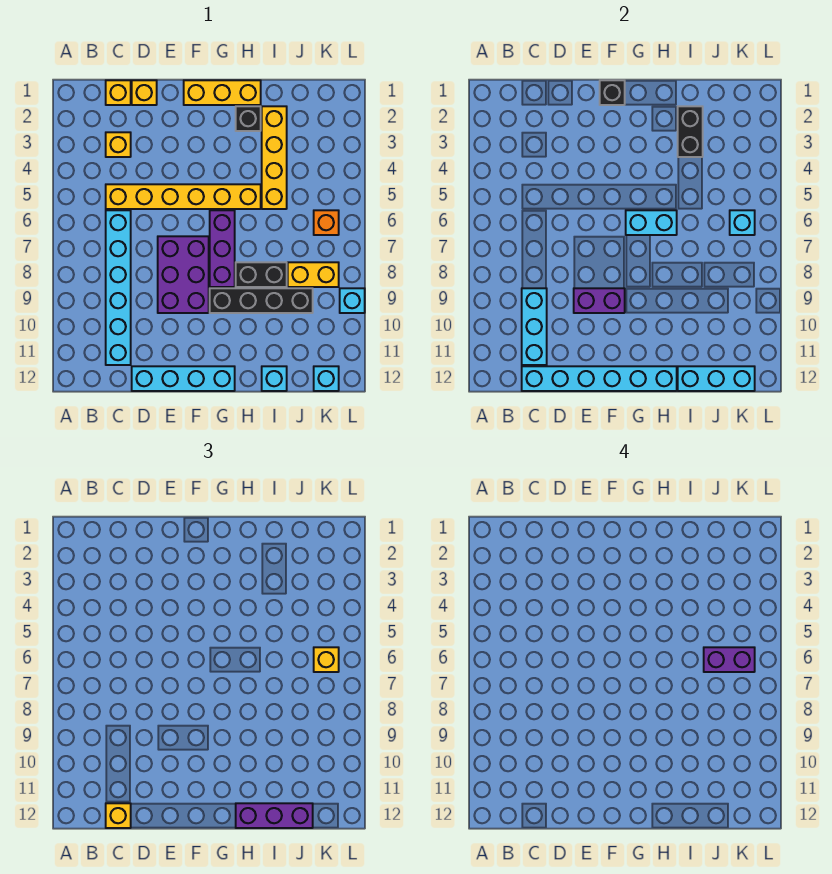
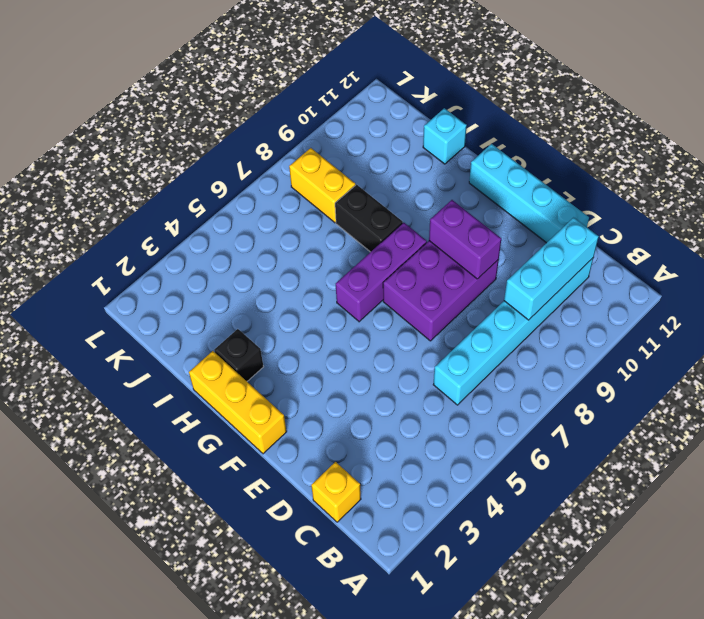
none -> yellow brick C3 level 1
none -> yellow brick C5:H5 level 1
none -> yellow brick D1 level 1
none -> black brick G9:J9 level 1

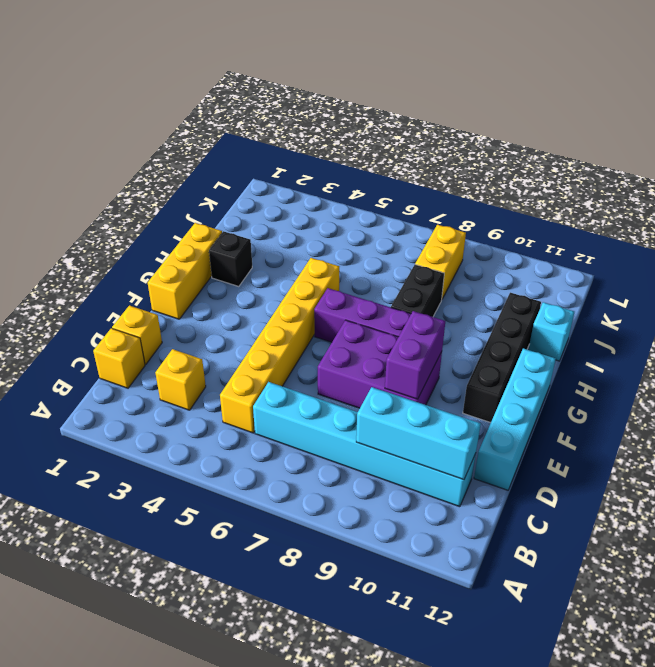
black brick F11:I11 level 1 -> black brick G9:J9 level 1
none -> yellow brick I2:I5 level 1
none -> orange brick K6 level 1
none -> cyan brick K12 level 1
none -> cyan brick L9 level 1

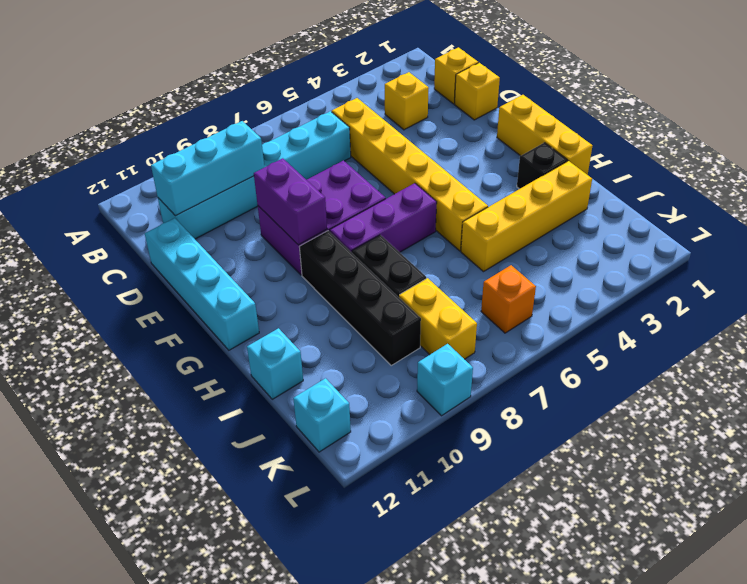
none -> cyan brick C12:H12 level 2
none -> black brick F1 level 2
none -> cyan brick G6:H6 level 2
none -> black brick I2:I3 level 2

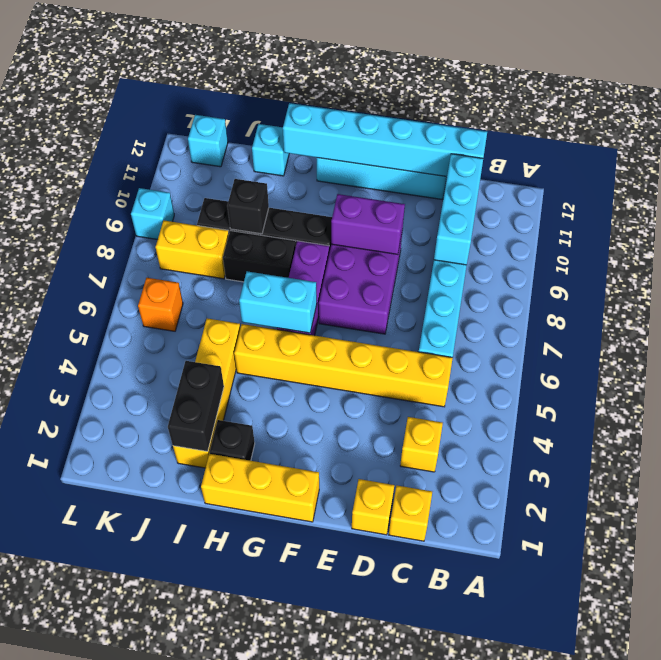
black brick I9 level 2 -> black brick F1 level 2
none -> cyan brick I12:K12 level 2
none -> cyan brick K6 level 2
none -> yellow brick C12 level 3
none -> purple brick H12:J12 level 3

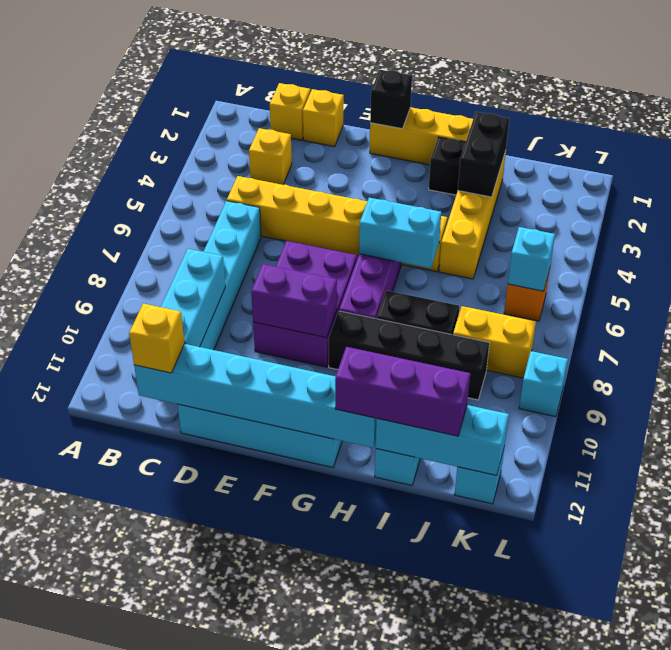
none -> yellow brick K6 level 3
none -> purple brick J6:K6 level 4

